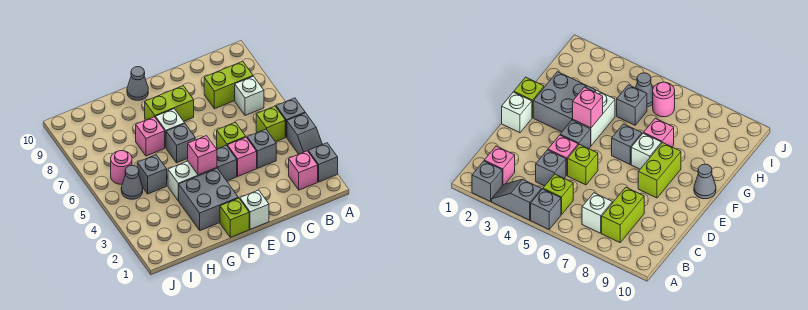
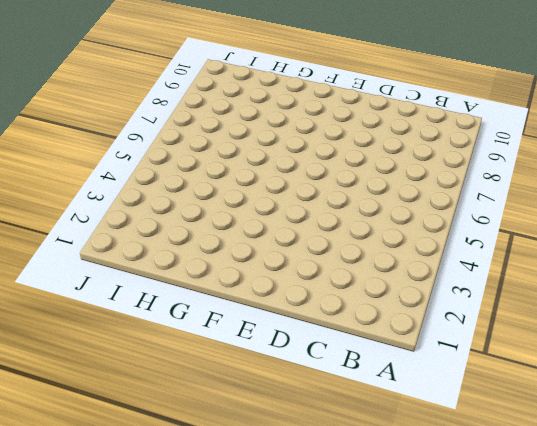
none -> grey brick A2 level 1
none -> grey slope A3:A4 level 1 top 4
none -> grey brick A5 level 1

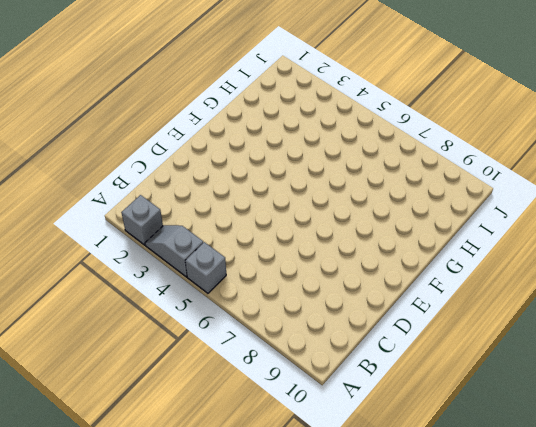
none -> pink brick B2 level 1
none -> lime brick B5 level 1
none -> white brick B7 level 1

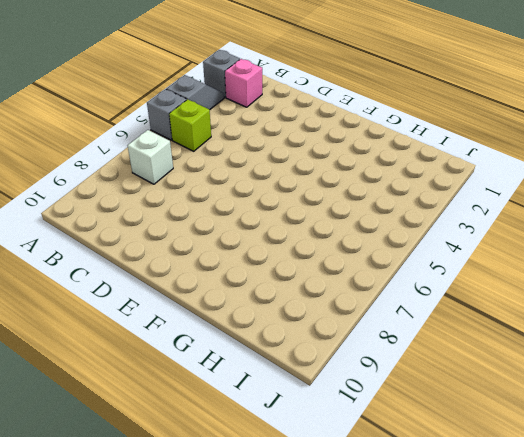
none -> lime brick B8:C8 level 1
none -> grey brick C4 level 1
none -> pink brick D4 level 1

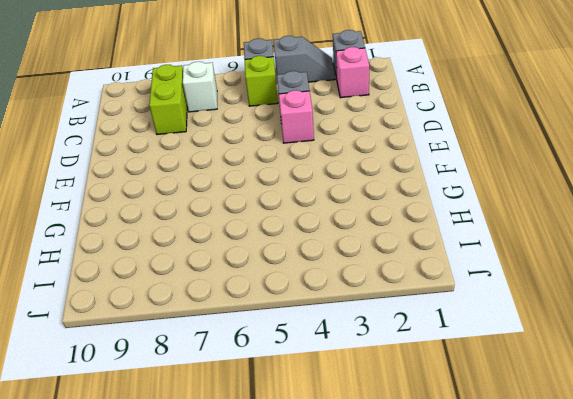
none -> lime brick D5 level 1
none -> white brick E1 level 1
none -> grey brick E4 level 1

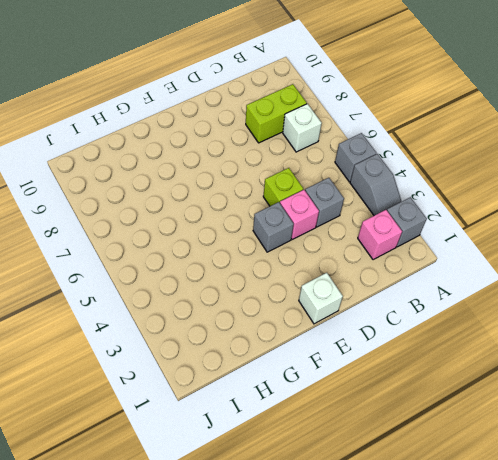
none -> lime brick B5 level 1
none -> lime brick E8:F8 level 1
none -> lime brick F1 level 1

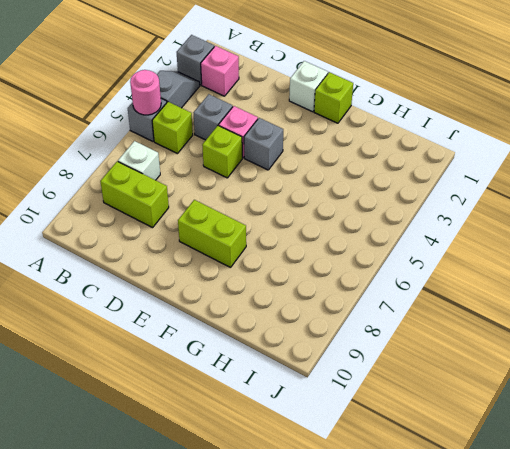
pink round brick A5 level 2 -> pink round brick I6 level 1
none -> grey brick F2:G3 level 1
none -> white brick F4:G4 level 1
none -> grey brick F6 level 1

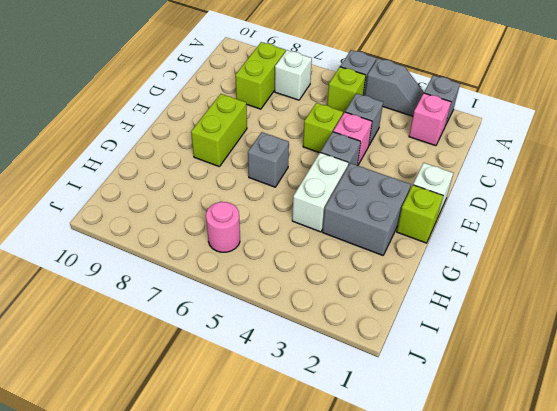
none -> white brick F7 level 1
none -> grey cone F10 level 1
none -> pink brick G7 level 1

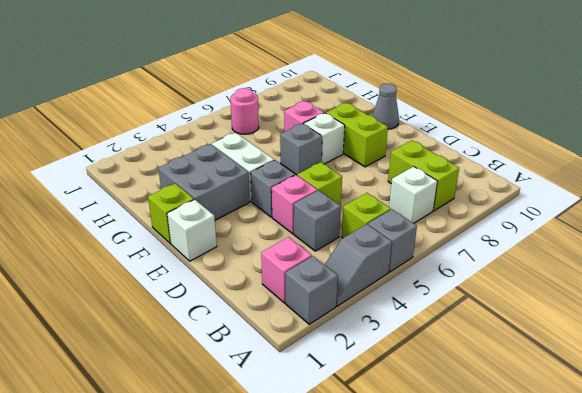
none -> grey brick H5 level 1
none -> grey cone I5 level 1
none -> pink brick F4 level 2

